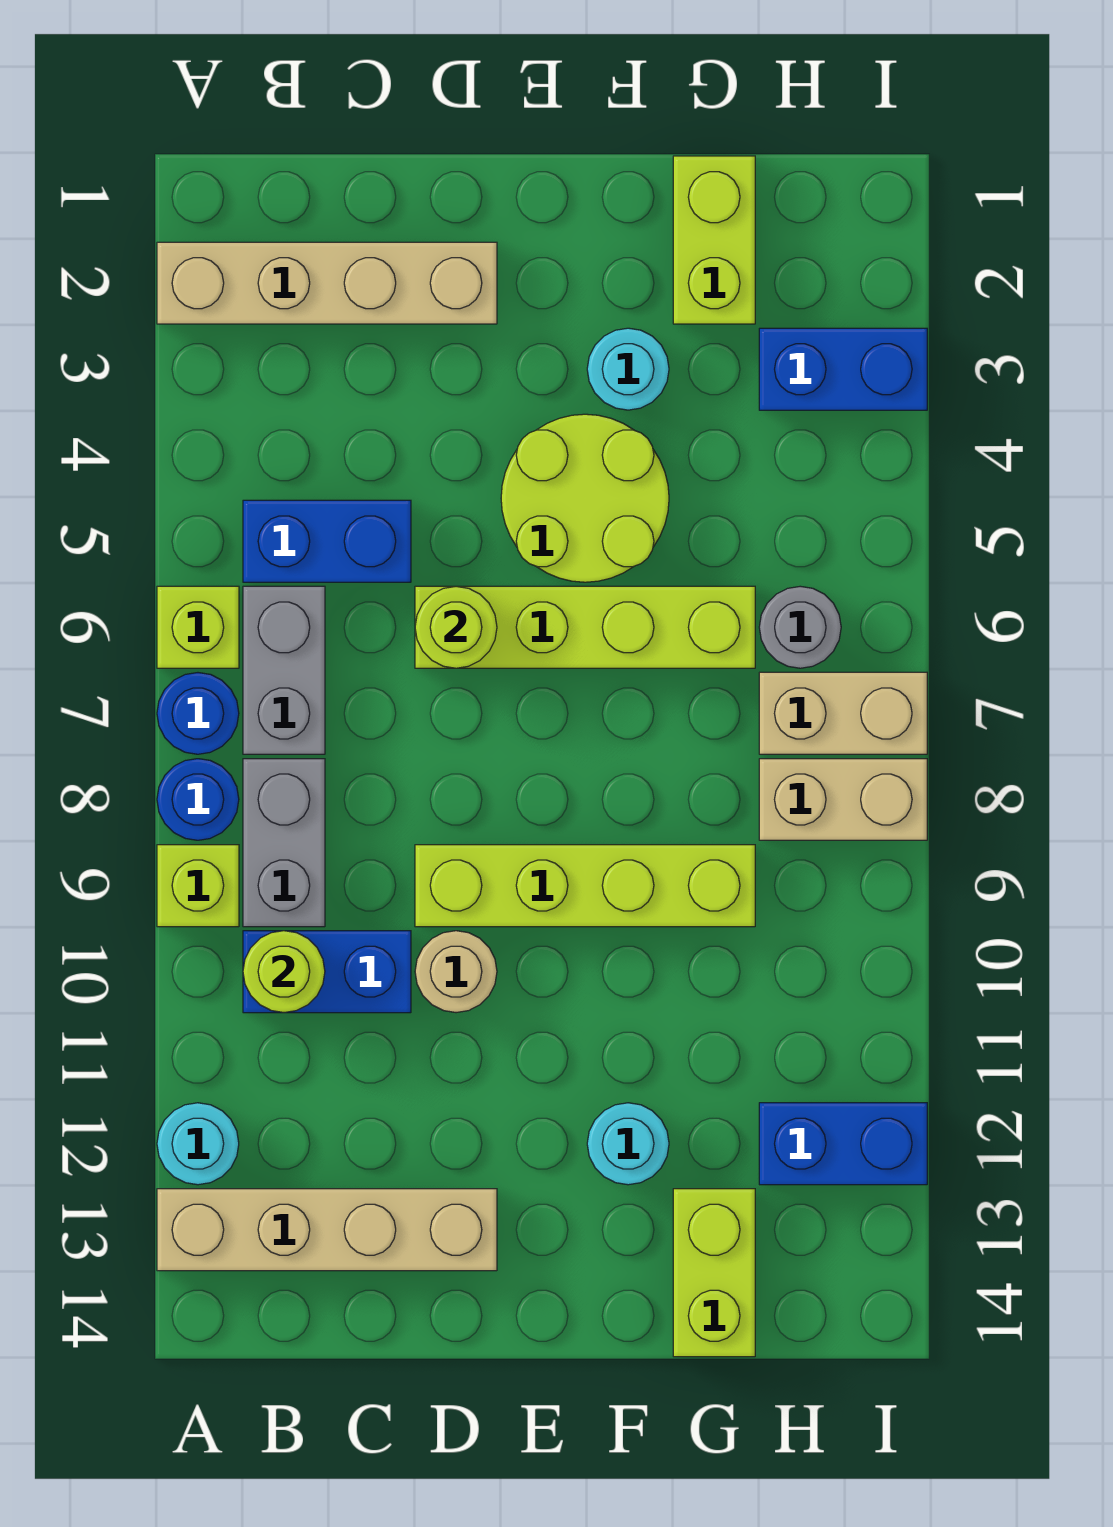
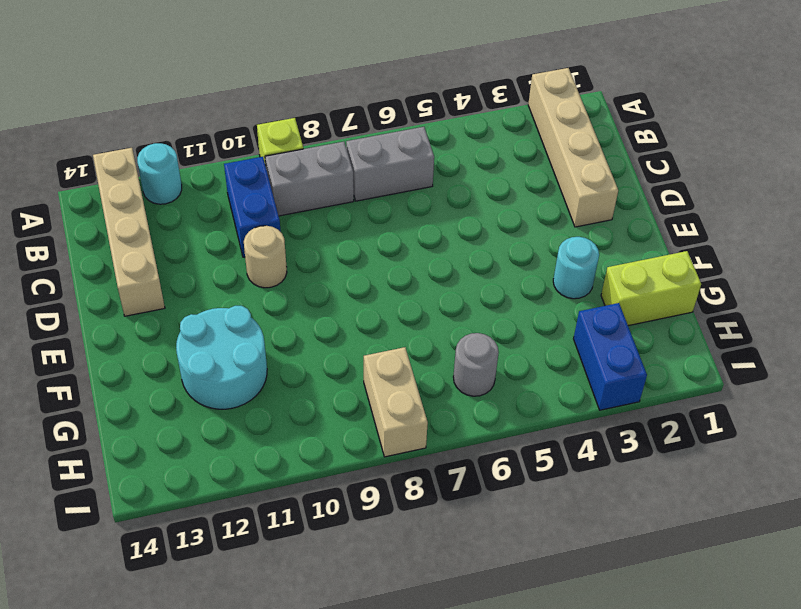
cyan round brick F11:G12 level 1 -> cyan round brick F12 level 1
none -> lime brick A6 level 1
none -> blue round brick A7 level 1
none -> blue round brick A8 level 1

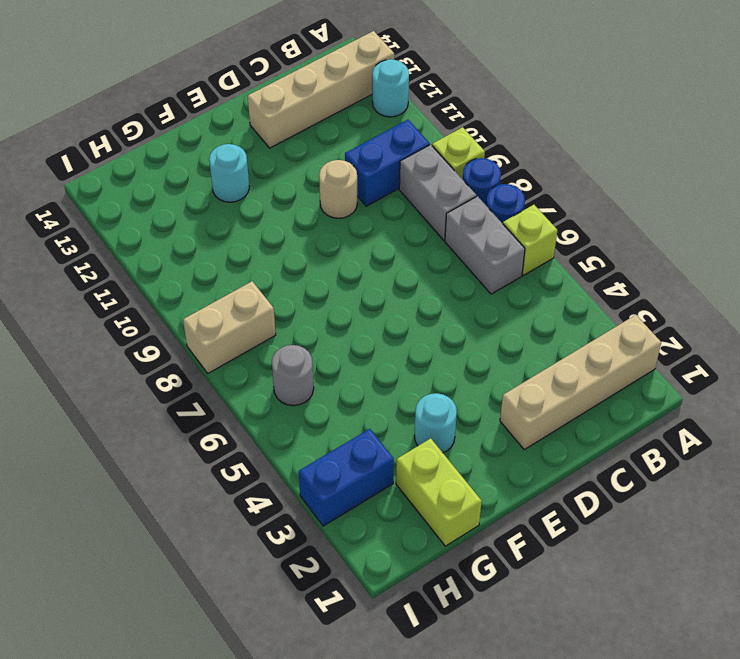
none -> blue brick B5:C5 level 1
none -> lime brick D6:G6 level 1
none -> lime brick D9:G9 level 1

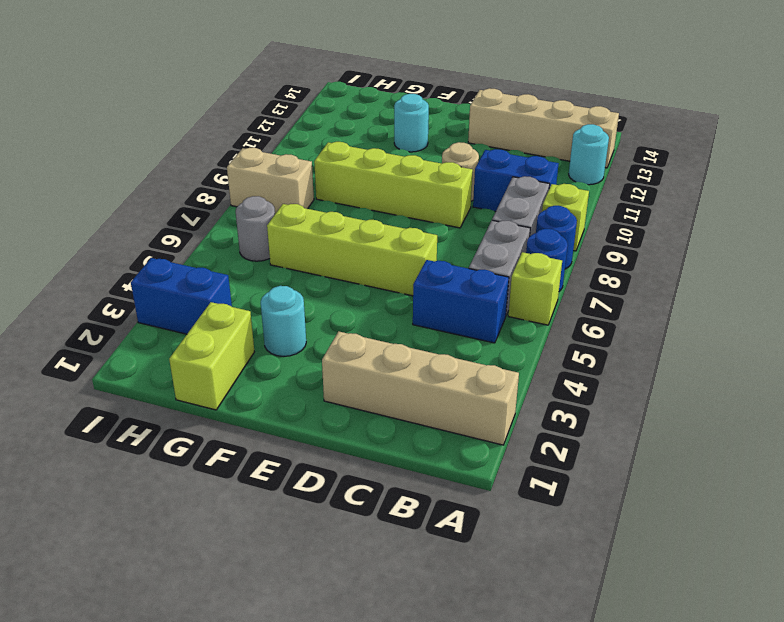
none -> lime round brick E4:F5 level 1
none -> lime brick G13:G14 level 1
none -> tan brick H7:I7 level 1

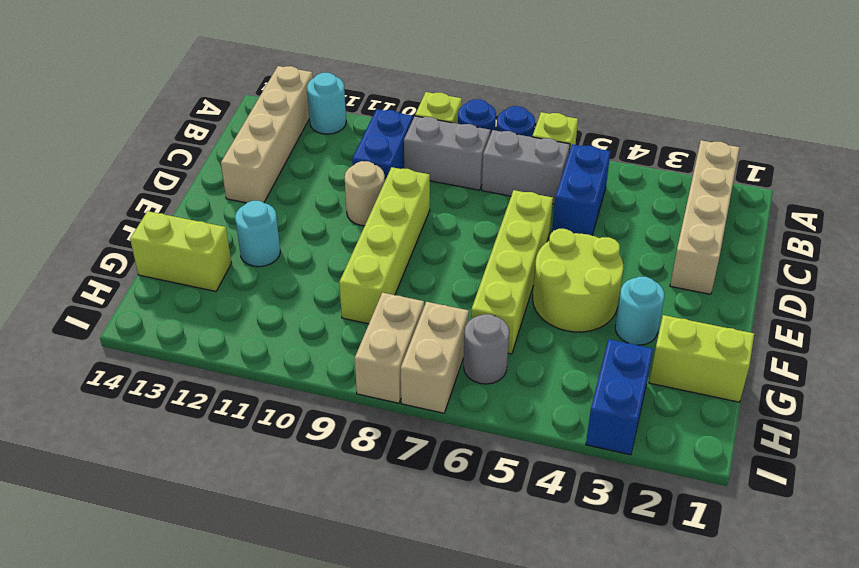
none -> blue brick H12:I12 level 1
none -> lime round brick B10 level 2
none -> lime round brick D6 level 2

